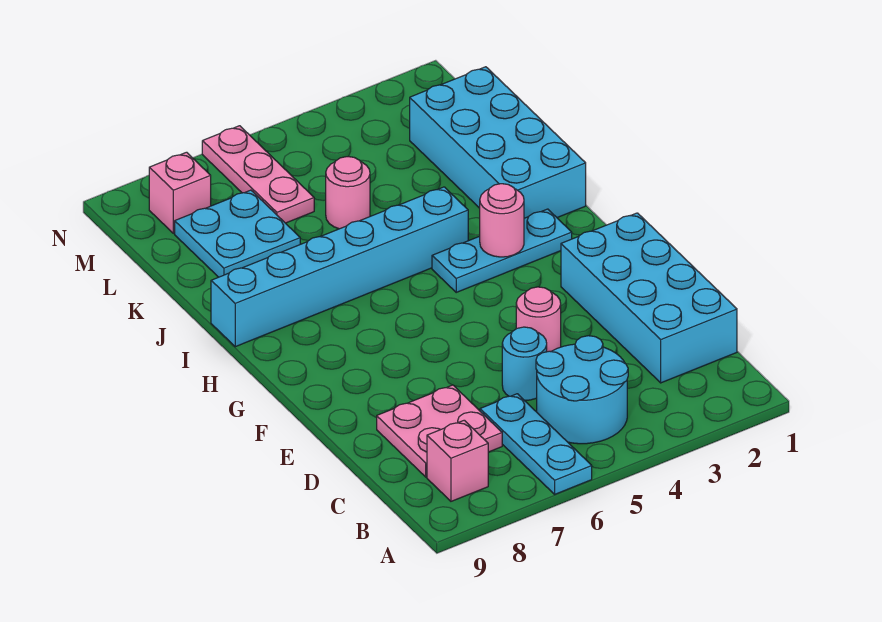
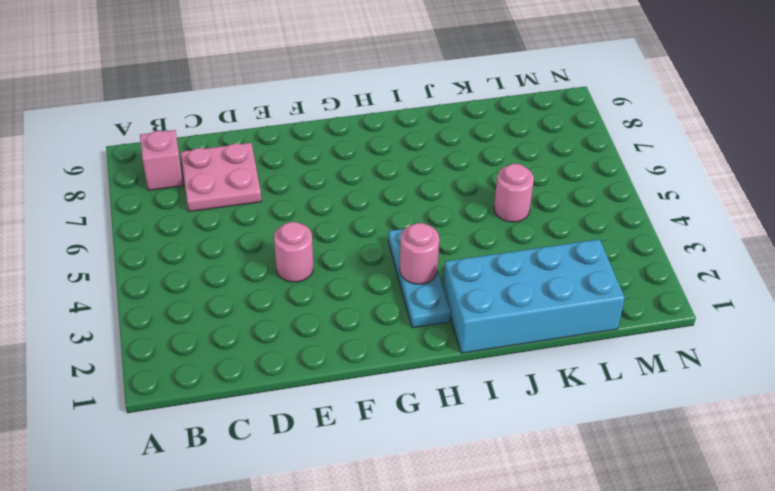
none -> cyan plate A6:C6 level 1
none -> cyan round brick B4:C5 level 1
none -> cyan brick C1:F2 level 1

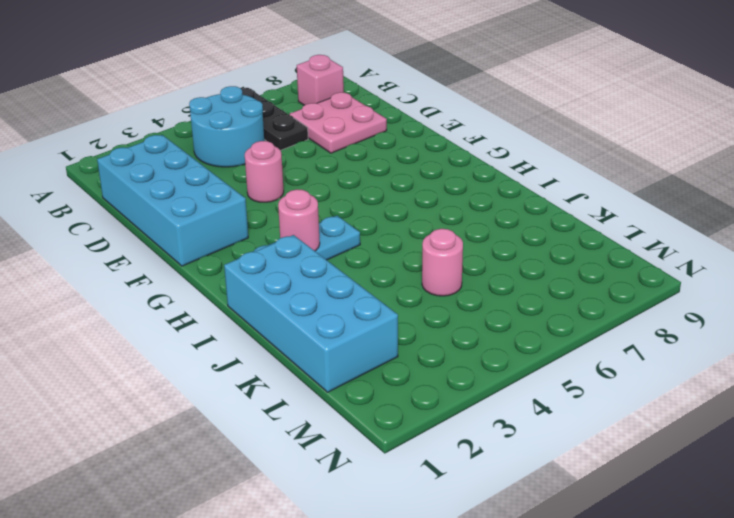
black plate A6:C6 level 1 -> cyan plate A6:C6 level 1
none -> cyan round brick D5 level 1
none -> cyan brick I4:I9 level 1
none -> cyan plate K7:L8 level 1

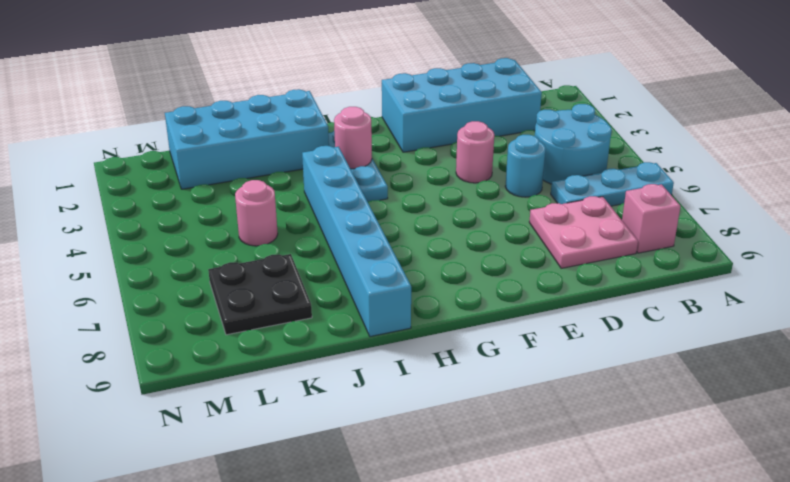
black plate K7:L8 level 1 -> cyan plate K7:L8 level 1
none -> pink plate L6:N6 level 1
none -> pink brick M8 level 1

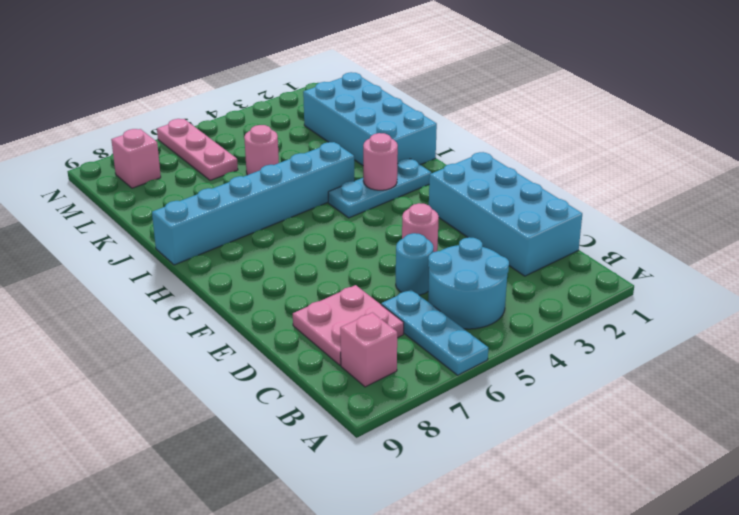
none -> cyan plate K7:L8 level 1

